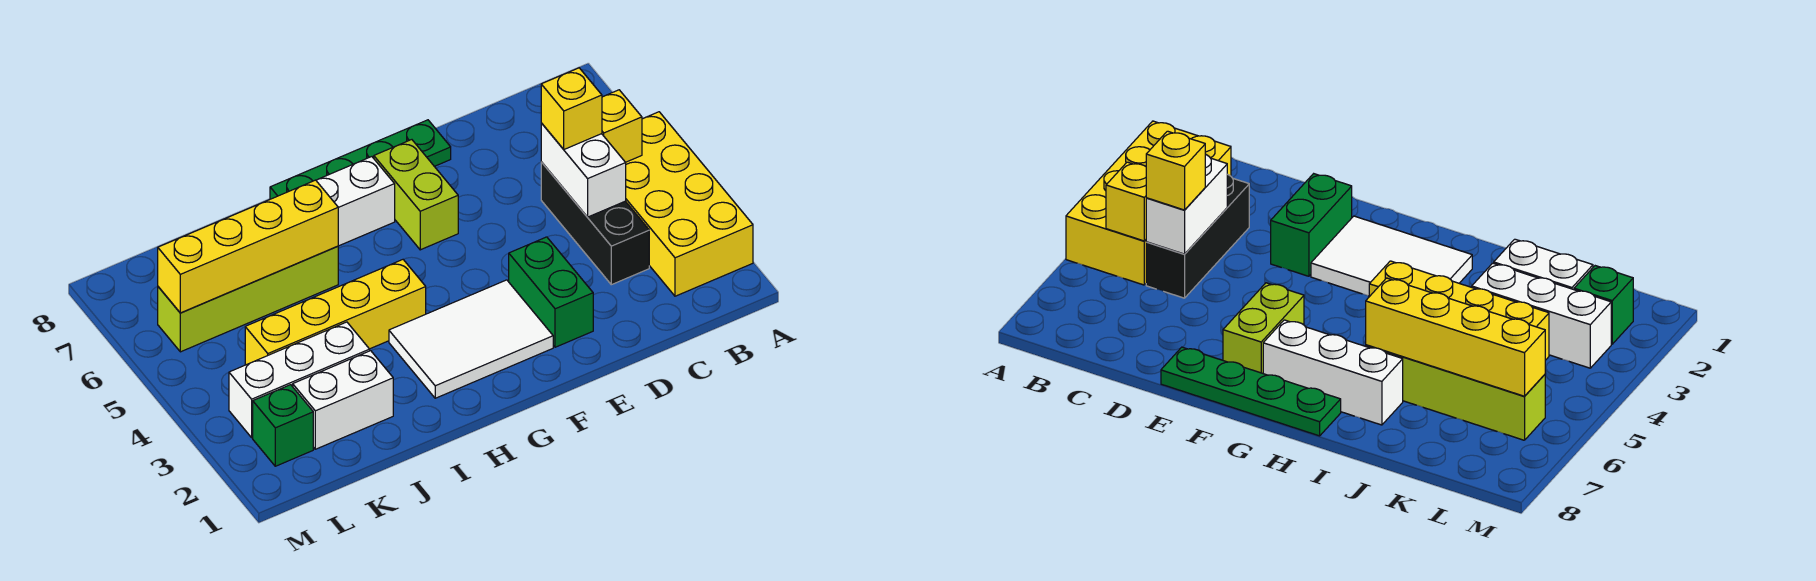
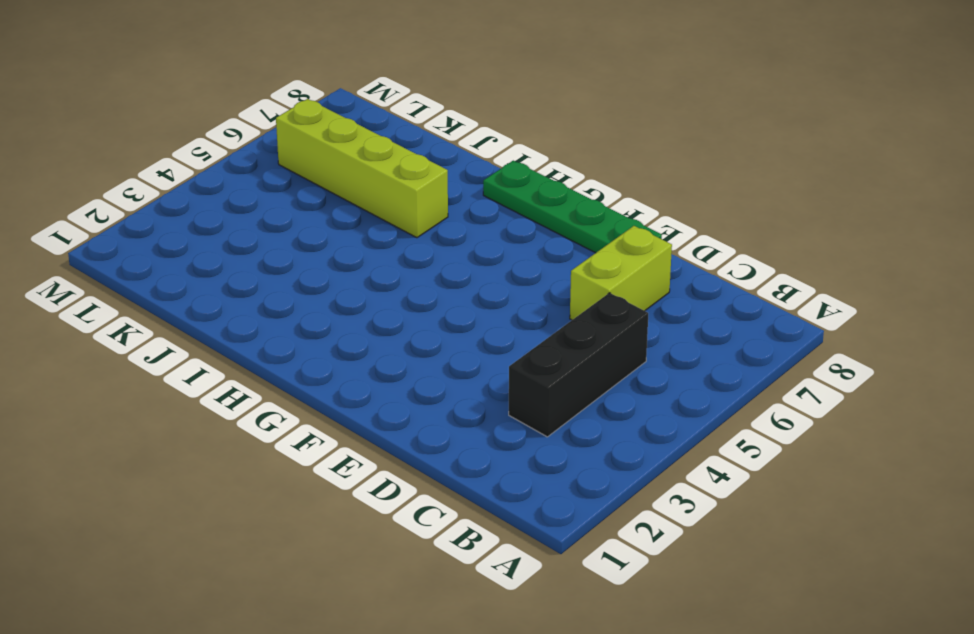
lime brick D6:D7 level 1 -> lime brick F6:F7 level 1
none -> yellow brick A2:B5 level 1
none -> green brick E2:E3 level 1
none -> white tile F2:H3 level 1

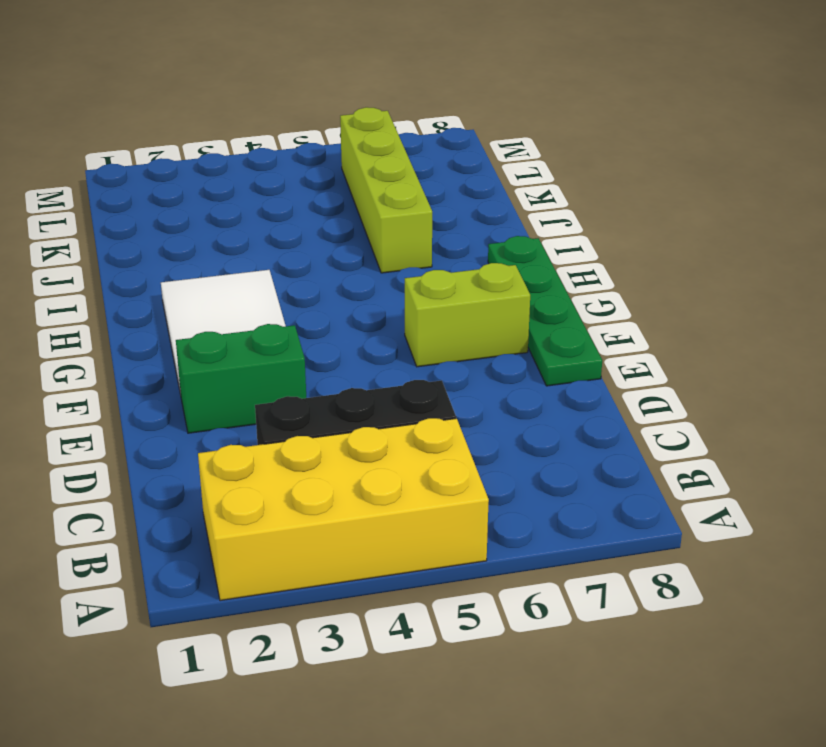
none -> white brick G7:I7 level 1
none -> yellow brick H4:K4 level 1
none -> white brick J2:K2 level 1

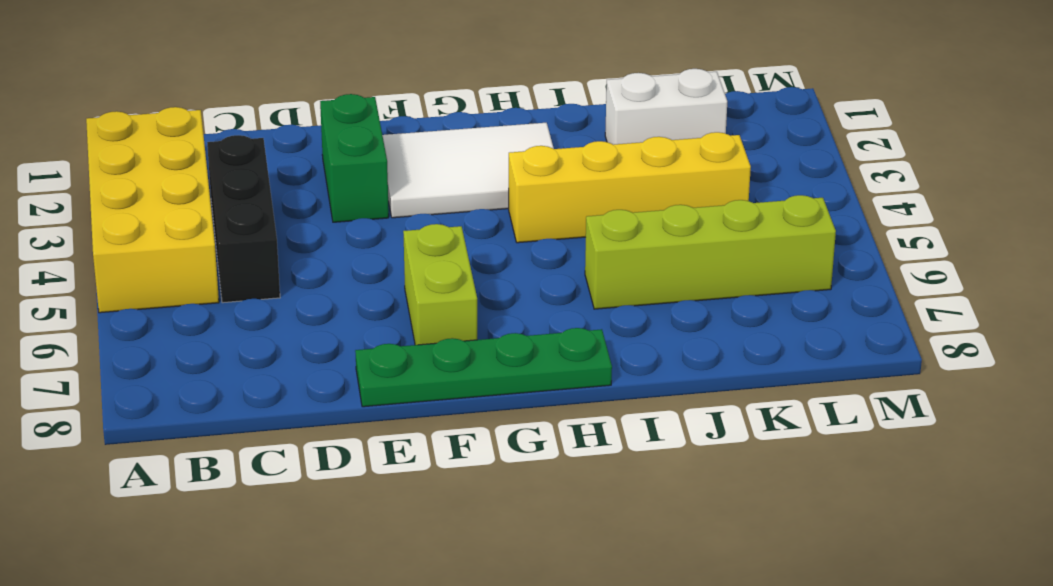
none -> white brick G7:I7 level 1
none -> white brick J3:L3 level 1
none -> green brick L2 level 1

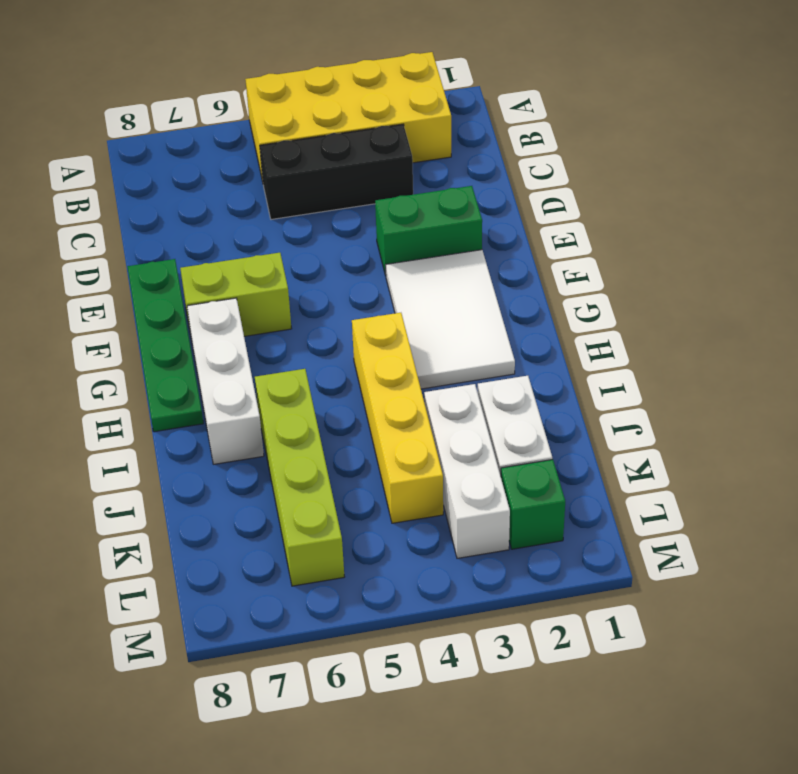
none -> yellow brick B5 level 2
none -> white brick C4:C5 level 2
none -> yellow brick I6:L6 level 2

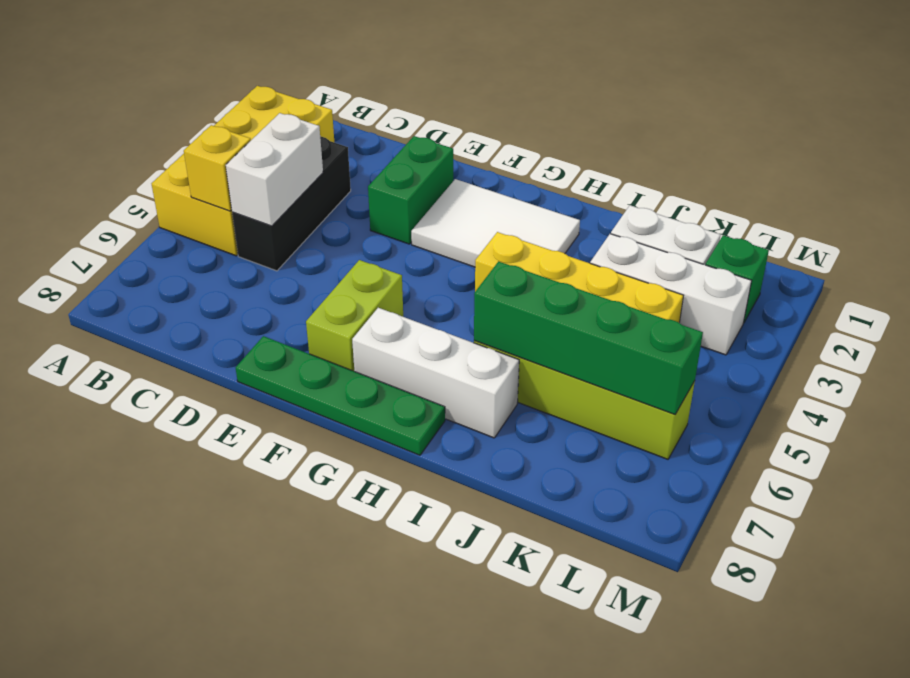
green brick I6:L6 level 2 -> yellow brick I6:L6 level 2
none -> yellow brick C5 level 3

